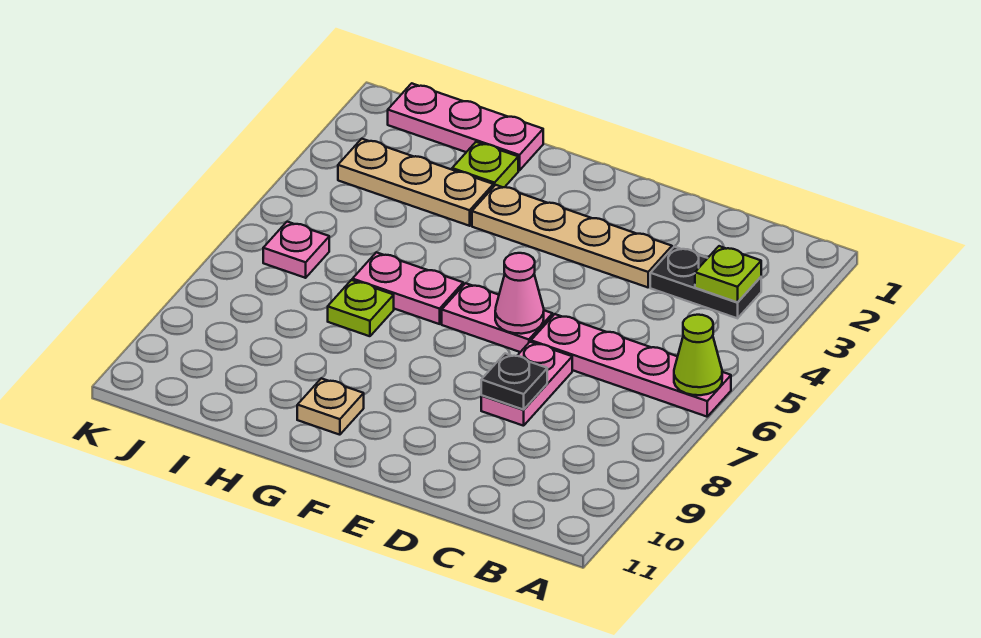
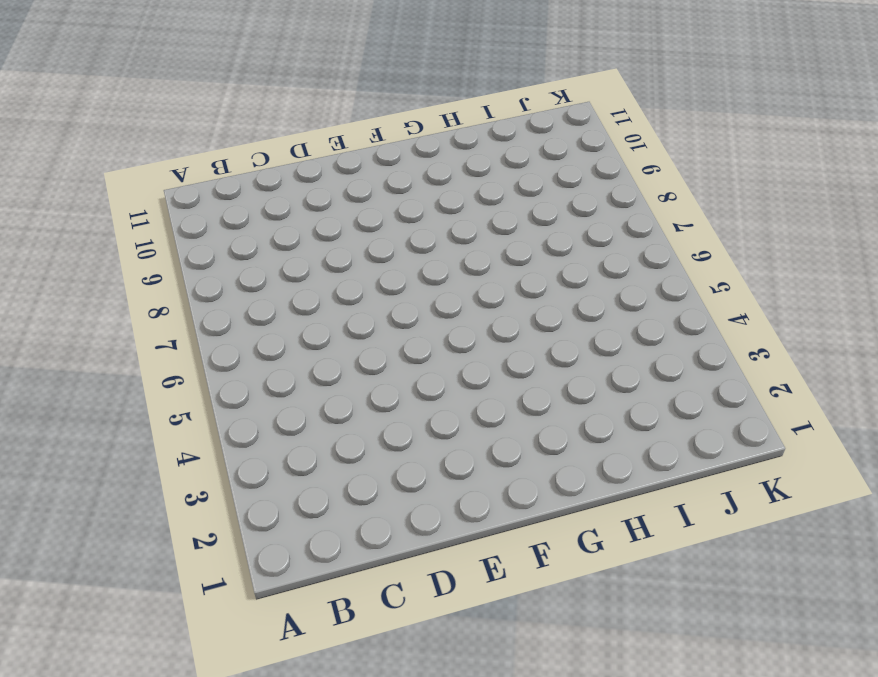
none -> pink plate A6:D6 level 1
none -> black plate B3:C3 level 1
none -> tan plate D3:G3 level 1

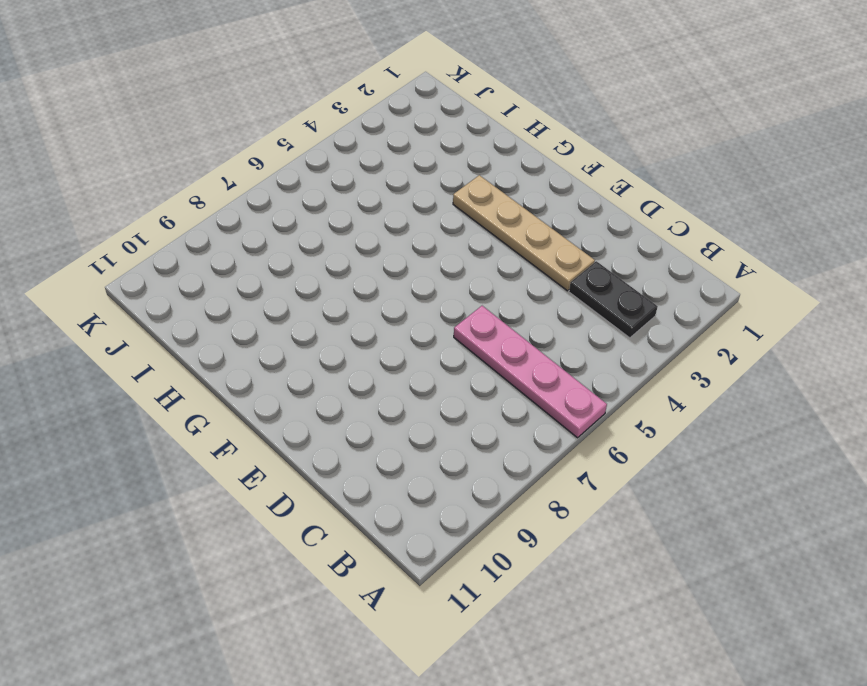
none -> pink plate D7:D8 level 1
none -> pink plate E6:F6 level 1
none -> pink plate G6:H6 level 1

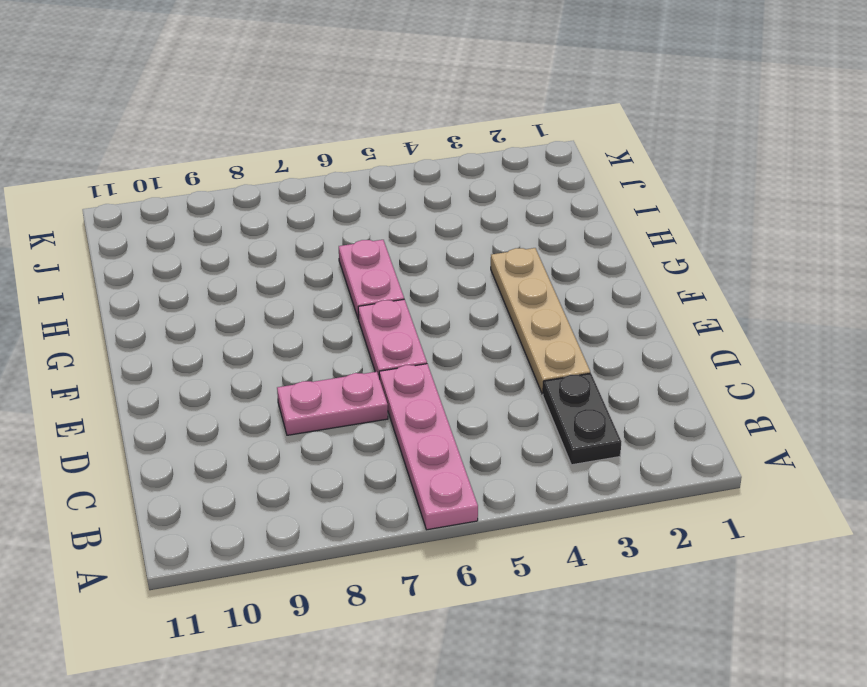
none -> tan plate G10 level 1
none -> pink plate H1:J1 level 1
none -> lime plate H2 level 1

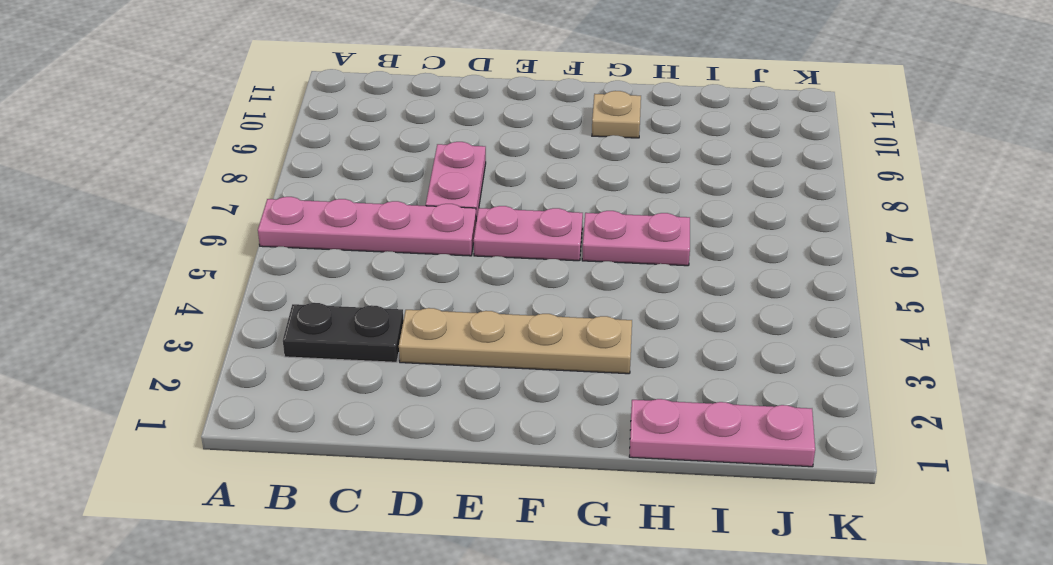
none -> lime plate H2 level 1
none -> tan plate H3:J3 level 1
none -> lime plate H7 level 1

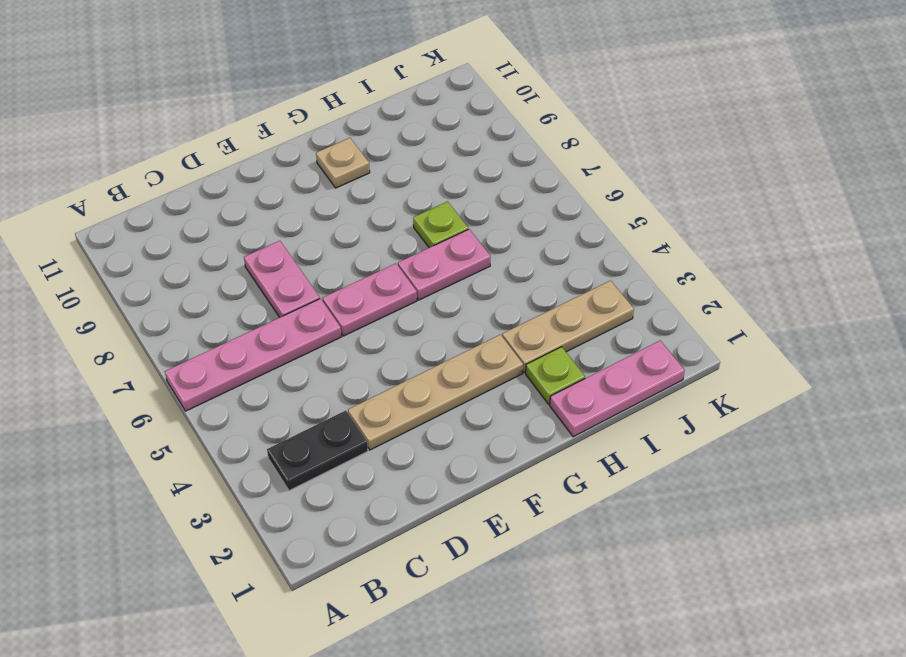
none -> pink plate J6 level 1
none -> lime cone A6 level 2
none -> lime plate B3 level 2

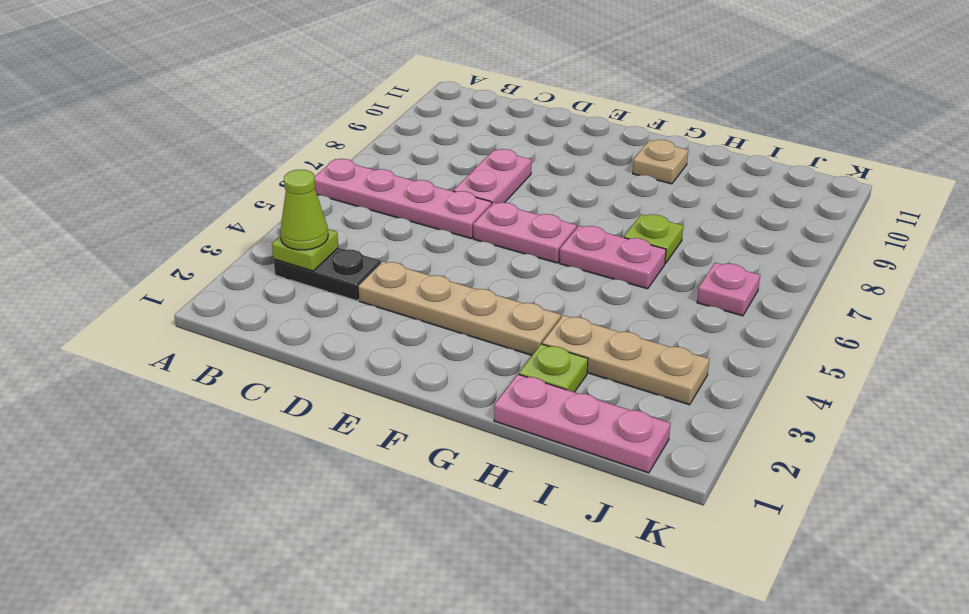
lime cone B3 level 3 -> lime cone A6 level 2
none -> black plate D8 level 2
none -> pink cone E6 level 2

